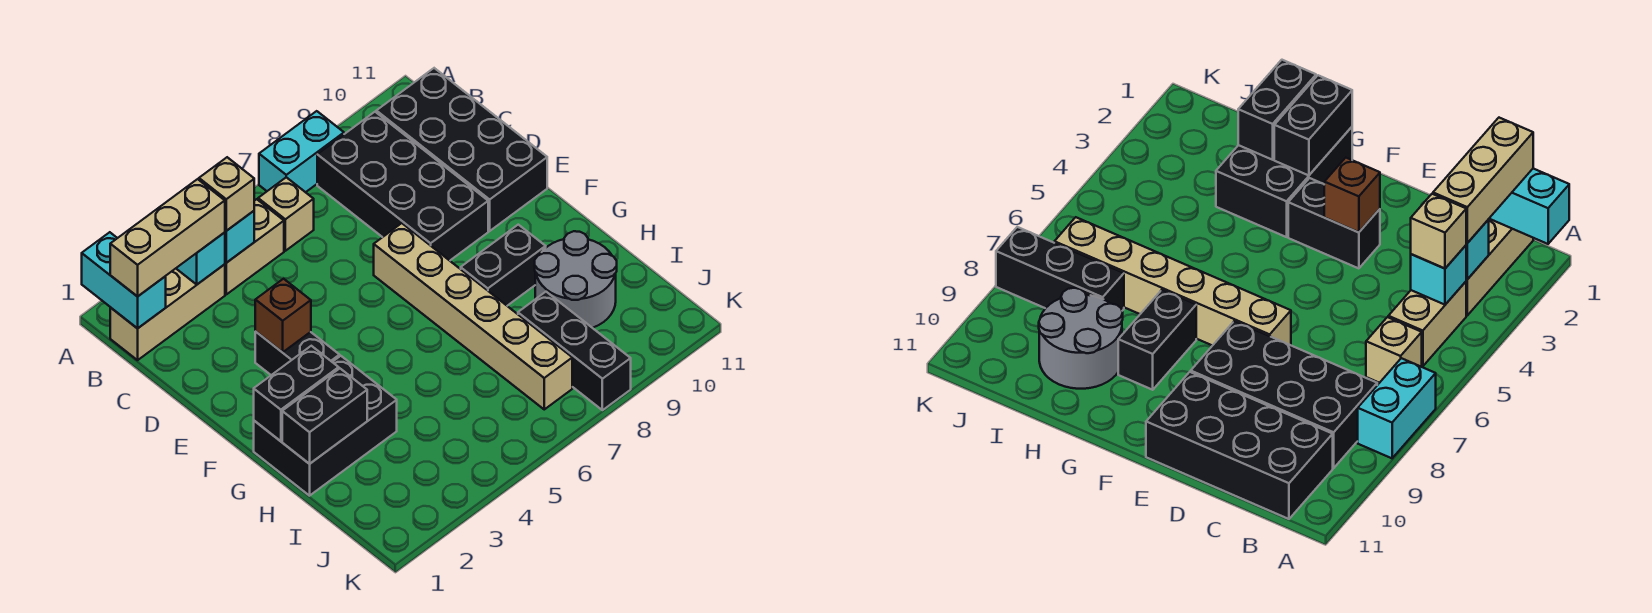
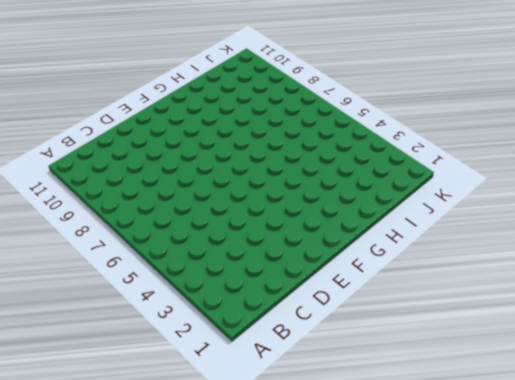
none -> cyan brick A7:A8 level 1
none -> tan brick B1:B3 level 1
none -> tan brick B4:B5 level 1

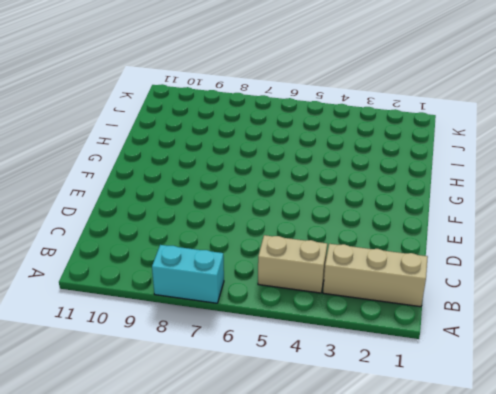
none -> tan brick B6 level 1
none -> black brick B8:E9 level 1
none -> black brick B10:E11 level 1

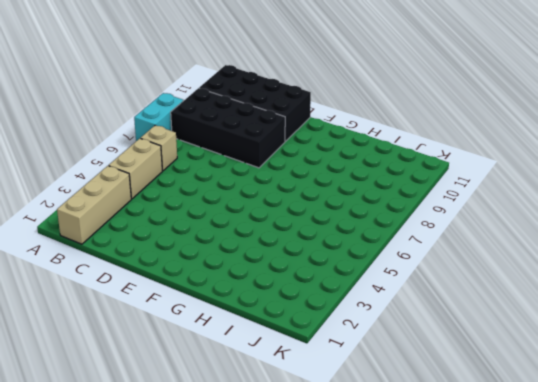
none -> black brick E3:F3 level 1
none -> tan brick E7:J7 level 1
none -> black brick G1:H3 level 1

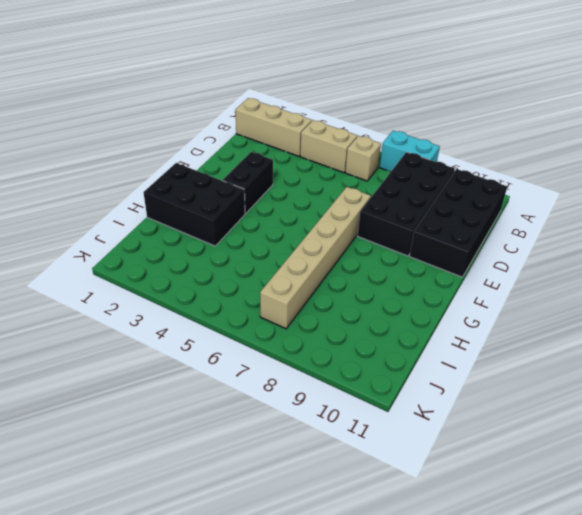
none -> black brick G8:G9 level 1
none -> grey round brick H9:I10 level 1
none -> black brick I8:K8 level 1

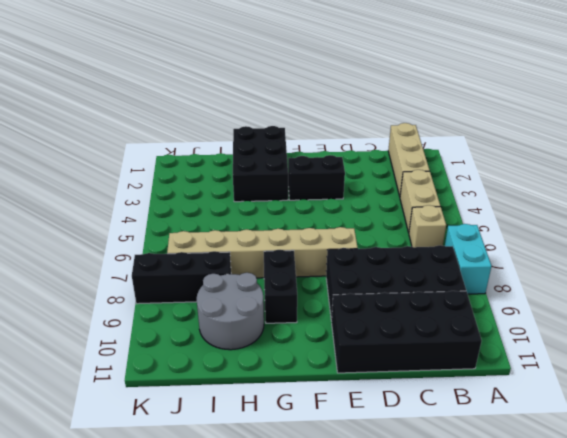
none -> cyan brick A1:B1 level 2
none -> cyan brick B3 level 2
none -> cyan brick B4 level 2

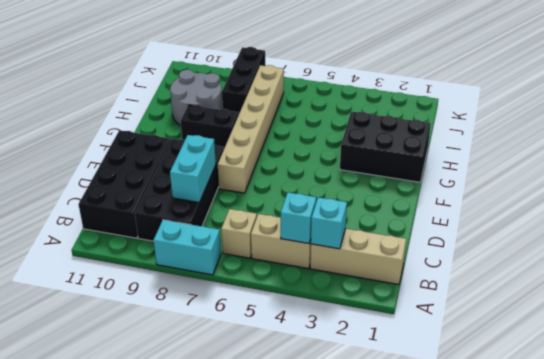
cyan brick C8:D8 level 2 -> cyan brick A1:B1 level 2
none -> black brick E3:F3 level 1
none -> brown brick E3 level 2
none -> black brick G1:G2 level 2

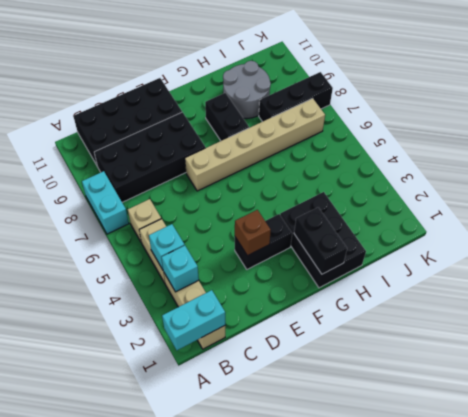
none -> black brick H1:H2 level 2
none -> tan brick B1:B3 level 3
none -> tan brick B4 level 3

